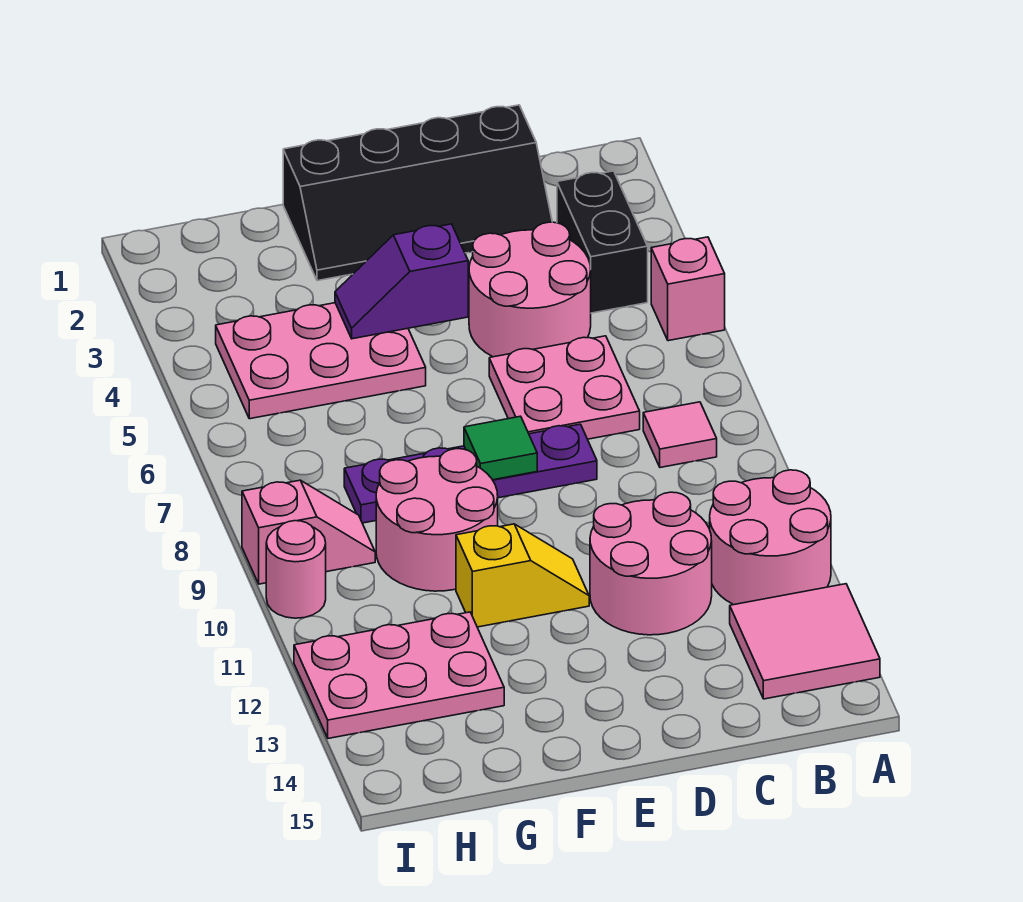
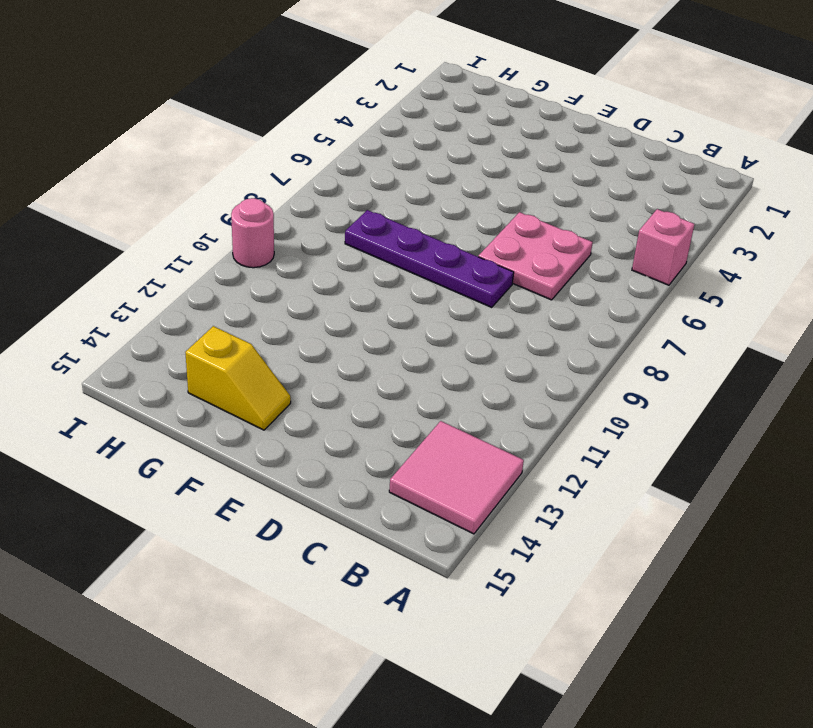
yellow slope F14:G14 level 1 top G -> yellow slope E11:F11 level 1 top F
none -> pink round brick A11:B12 level 1
none -> black brick B3:B4 level 1
none -> pink tile B8 level 1

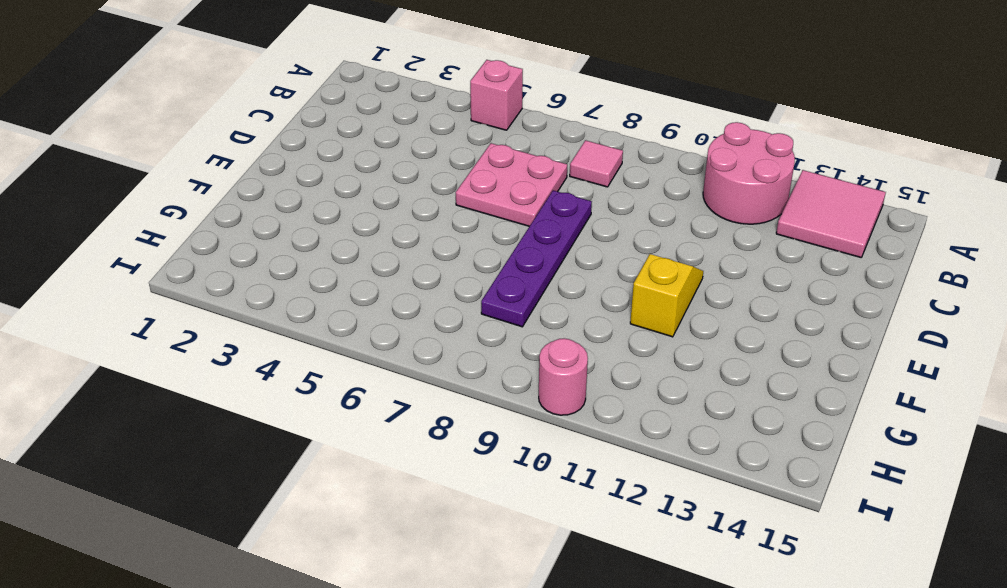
none -> black brick B3:B4 level 1
none -> black slope C1:F2 level 1 top 1
none -> pink round brick C4:D5 level 1

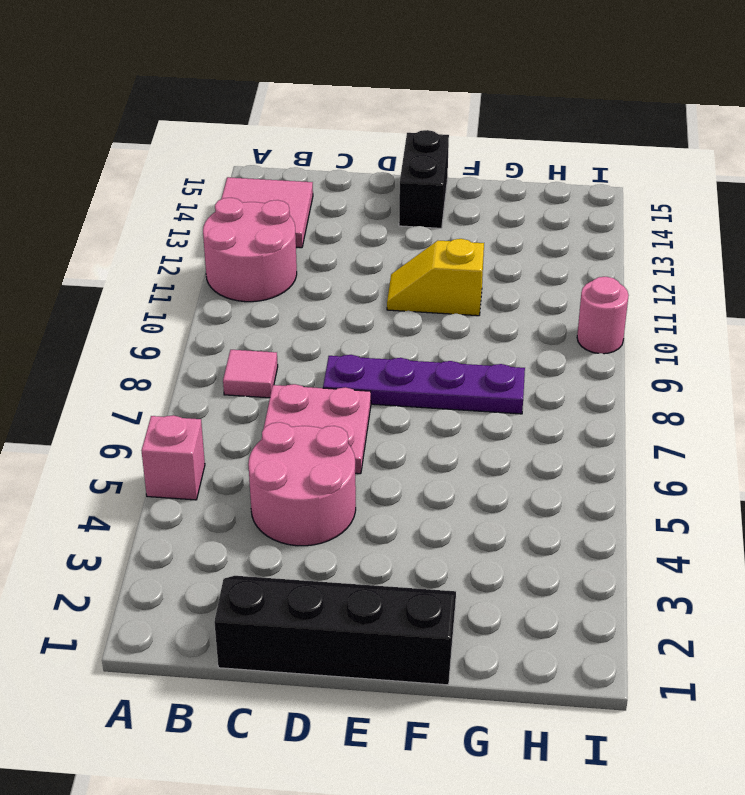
black brick E14:E15 level 1 -> black brick B3:B4 level 1
none -> pink round brick C11:D12 level 1
none -> pink plate F4:H5 level 1
none -> pink round brick F9:G10 level 1

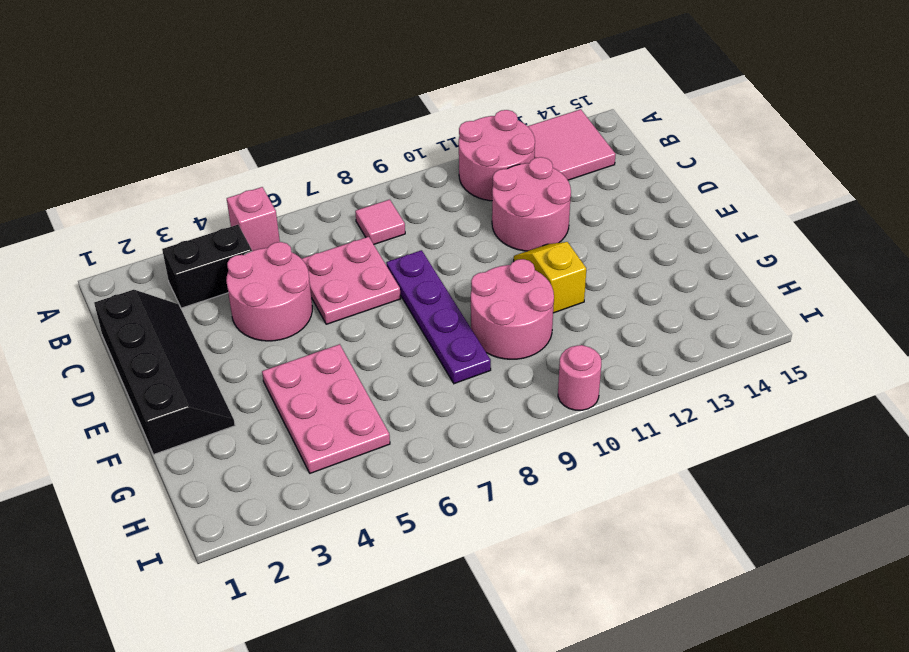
none -> pink plate G12:I13 level 1
none -> pink slope H9:I9 level 1 top I
none -> purple slope E4:F4 level 2 top E

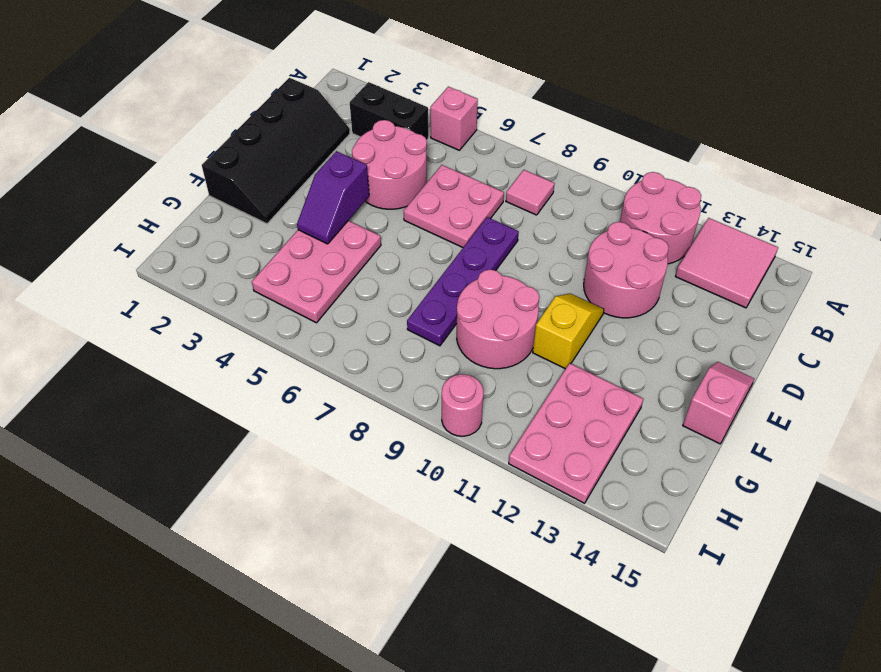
pink slope E15:F15 level 1 top F -> pink slope H9:I9 level 1 top I
none -> green tile E8 level 2

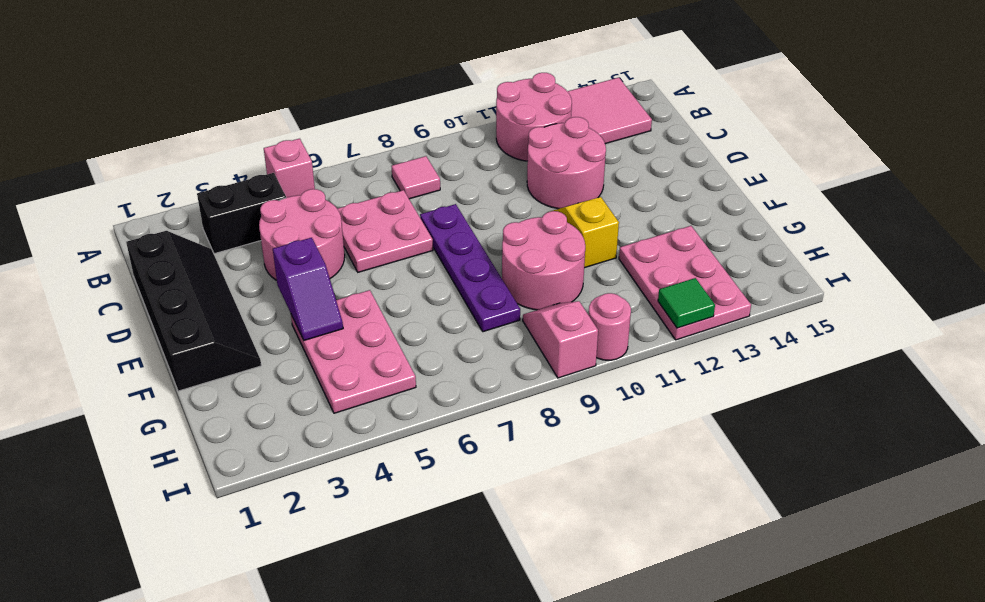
green tile I12 level 2 -> green tile E8 level 2

